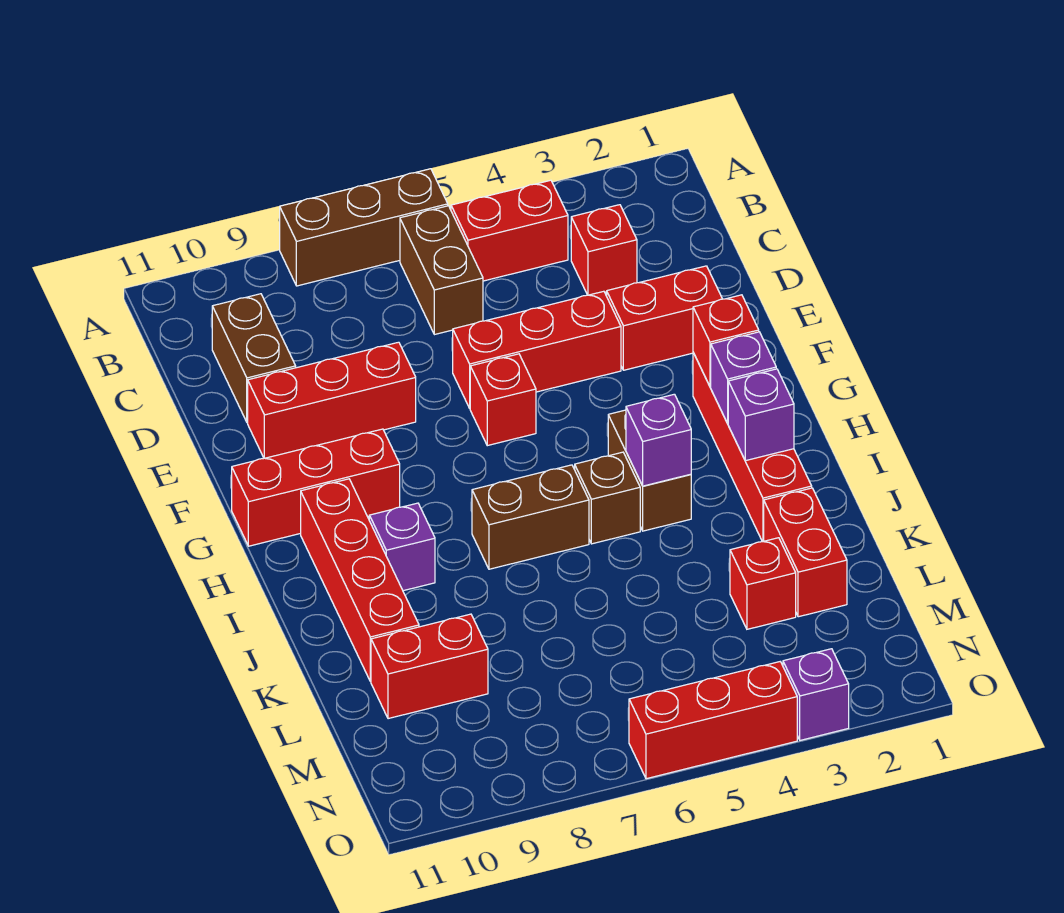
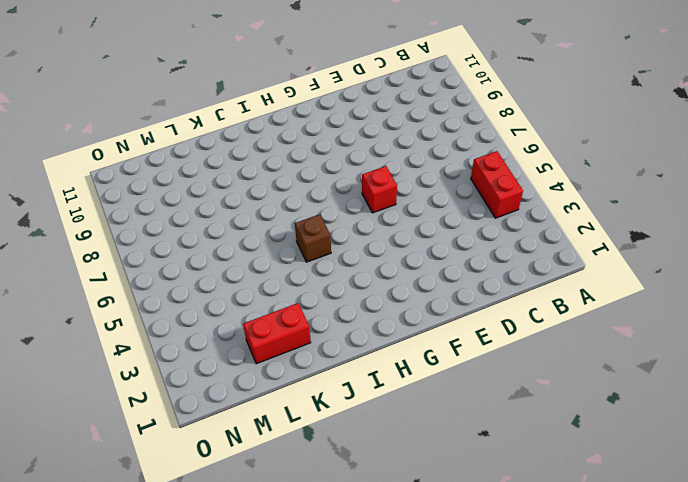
none -> brown brick A6:A8 level 1
none -> brown brick B6:C6 level 1
none -> red brick C3 level 1

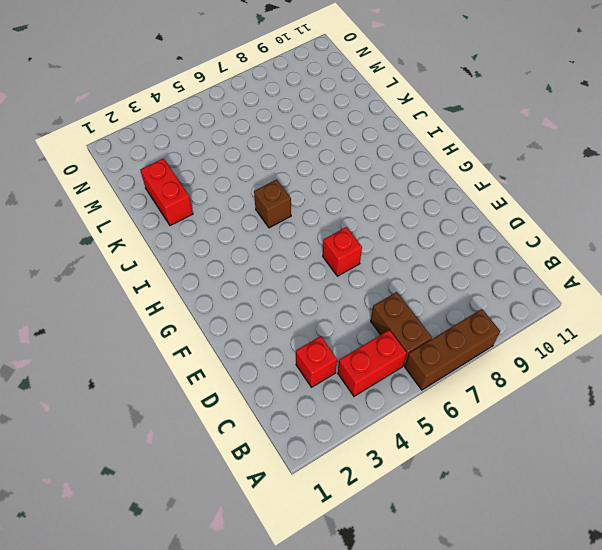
none -> brown brick C10:D10 level 1
none -> red brick E2:E3 level 1
none -> red brick E4:E6 level 1

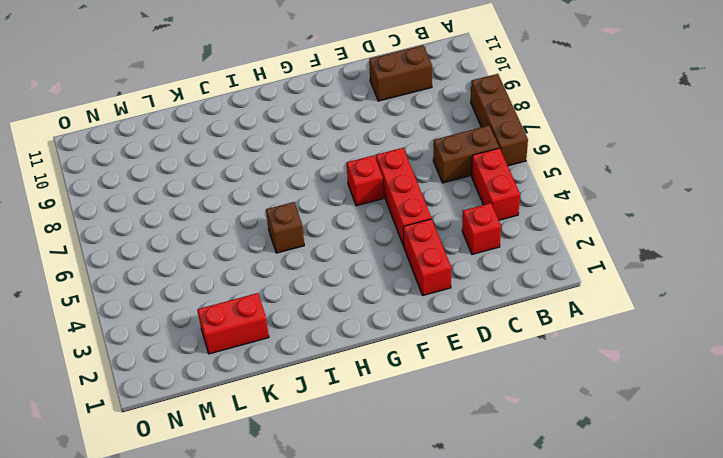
none -> red brick E8:E10 level 1
none -> red brick G2:J2 level 1
none -> red brick G9:G11 level 1

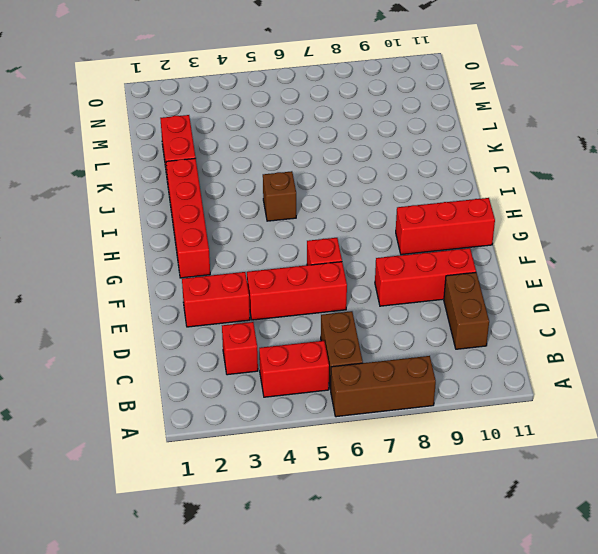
none -> brown brick H4:I4 level 1
none -> red brick H10:K10 level 1
none -> brown brick I6:I7 level 1

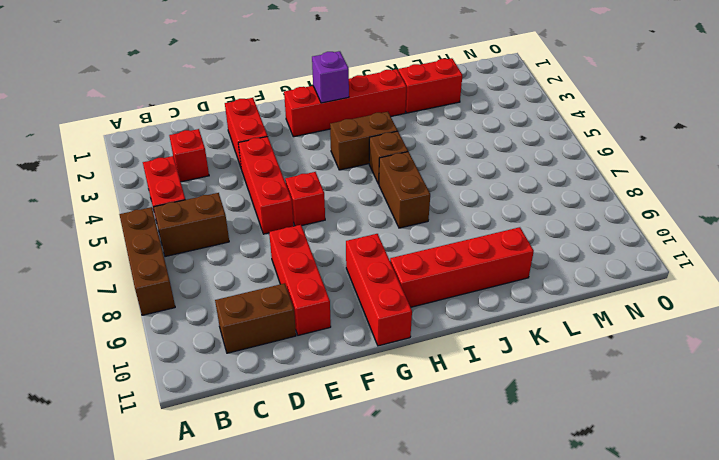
none -> purple brick I9 level 1
none -> red brick L3 level 1
none -> red brick L9:L10 level 1

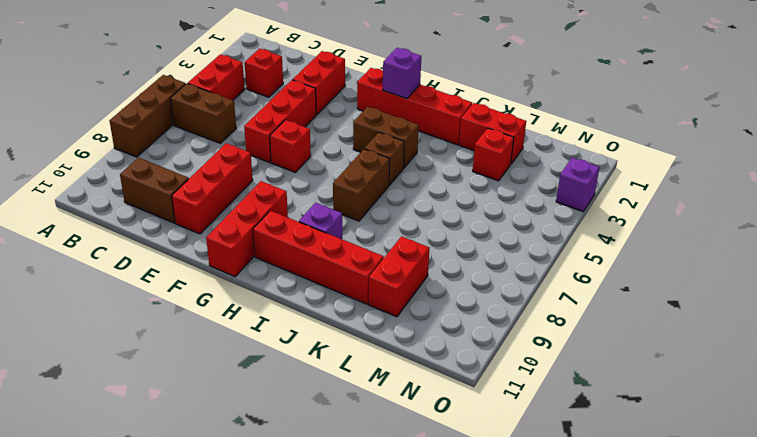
none -> red brick O4:O6 level 1
none -> red brick G2 level 2
none -> purple brick I2 level 2

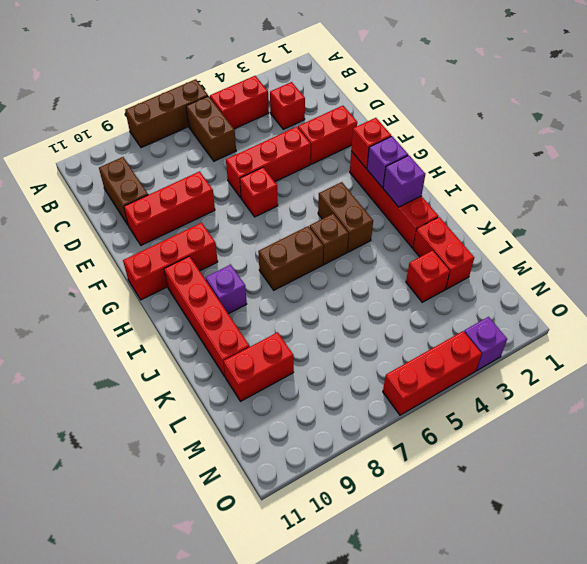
none -> purple brick I4 level 2

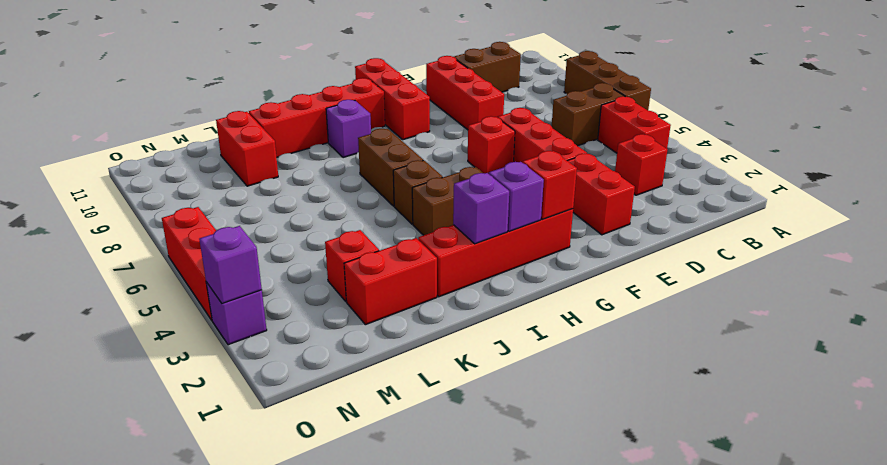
purple brick O3 level 2 -> purple brick I4 level 2

